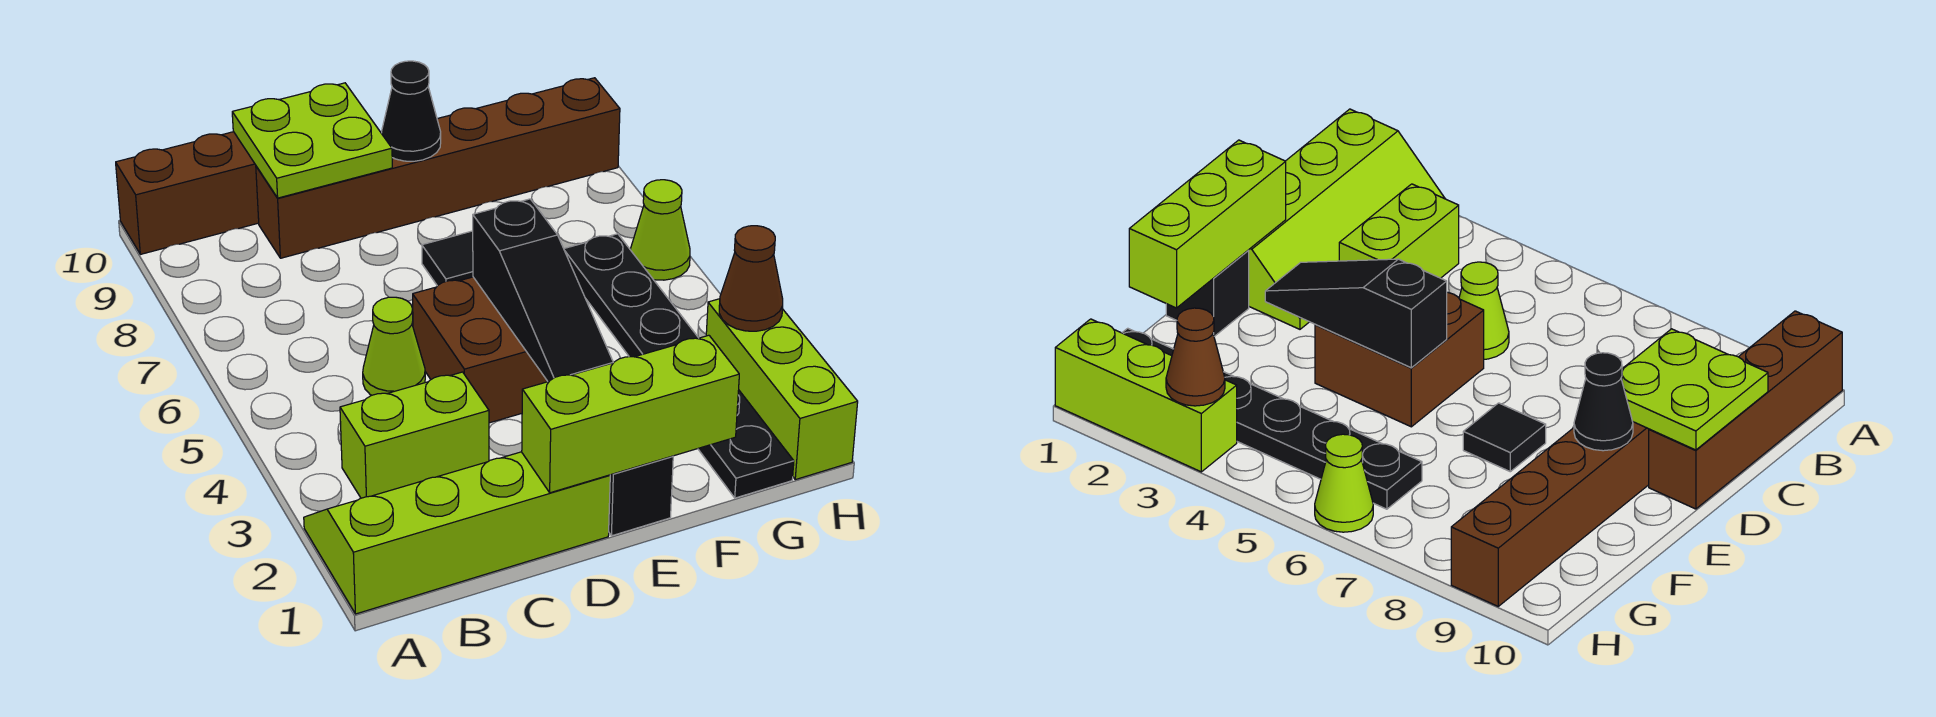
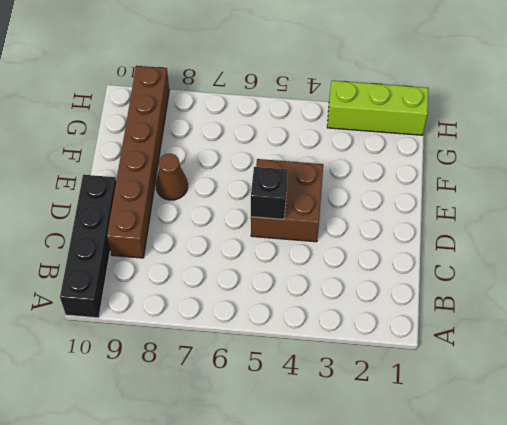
black brick A10:D10 level 1 -> brown brick A10:D10 level 1
black brick D5 level 2 -> black brick E1 level 1
brown cone E8 level 1 -> brown cone H3 level 2
none -> lime slope A1:D2 level 1 top 1
none -> lime brick B3:C3 level 1
none -> lime cone C5 level 1

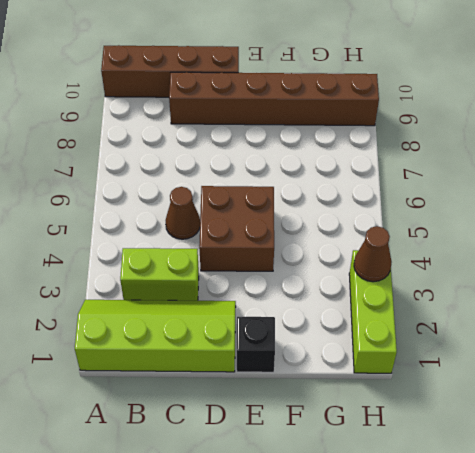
brown cone C5 level 1 -> lime cone C5 level 1
none -> black tile E7 level 1
none -> black plate G1:G6 level 1
none -> lime cone H6 level 1

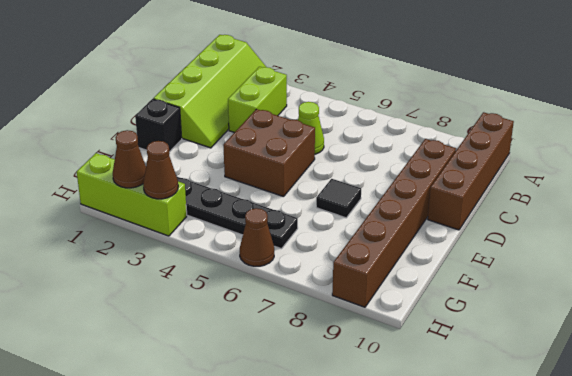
brown cone H2 level 2 -> none
brown cone H6 level 1 -> lime cone H6 level 1
none -> lime plate C9:D10 level 2
none -> lime brick D1:F1 level 2
none -> black slope E3:E5 level 2 top 5

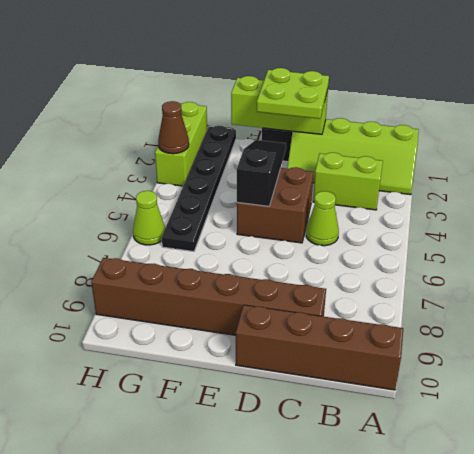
lime plate D1:E2 level 3 -> lime plate C9:D10 level 2
none -> black tile E7 level 1
none -> black cone E9 level 2

